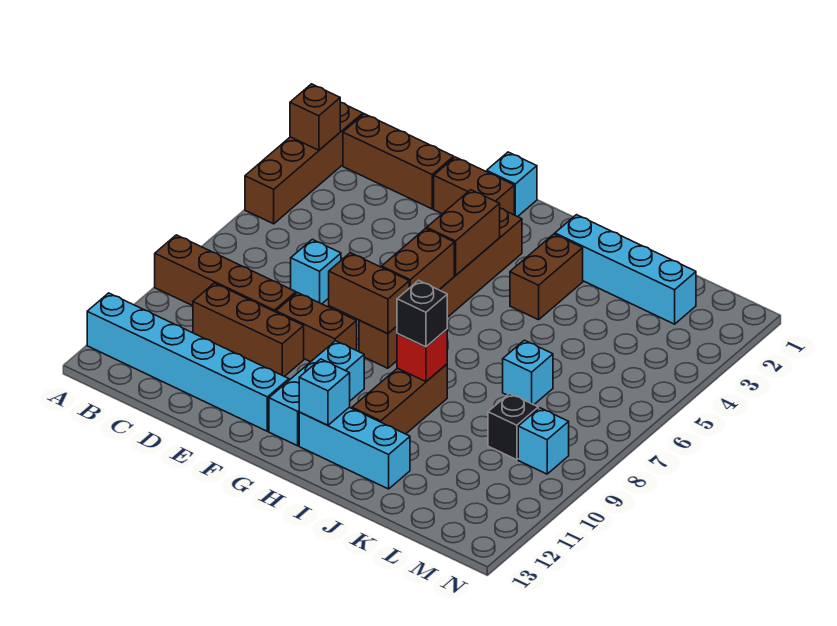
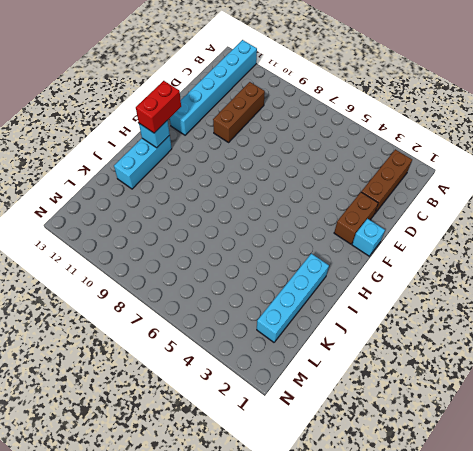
red brick G12:H12 level 3 -> none
none -> brown brick A2:A5 level 1
none -> brown brick A9:D9 level 1
none -> cyan brick D7 level 1

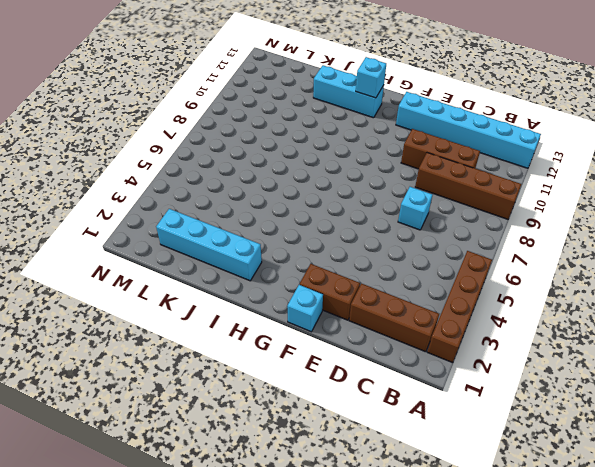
none -> brown brick E9:F9 level 1
none -> brown brick G3:G8 level 1
none -> cyan brick G10:G12 level 1

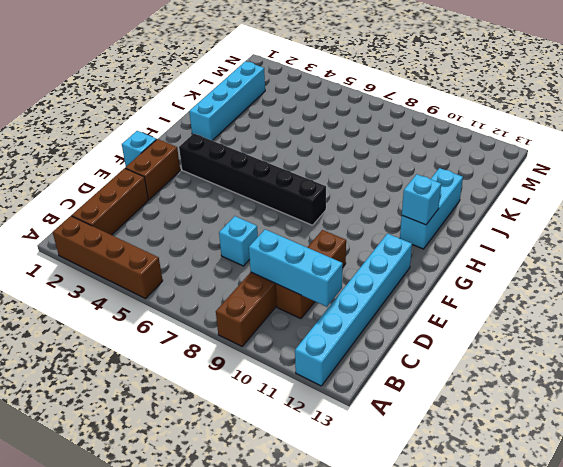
cyan brick C9:C11 level 2 -> cyan brick G10:G12 level 1
black brick G3:G8 level 1 -> brown brick G3:G8 level 1
none -> brown brick E9:F9 level 1
none -> brown brick I3:I4 level 1
none -> brown brick I9:I11 level 1

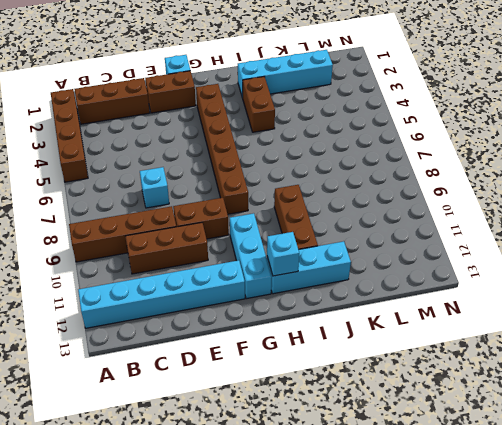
none -> cyan brick K7 level 1
none -> black brick L9 level 1
none -> cyan brick M9 level 1

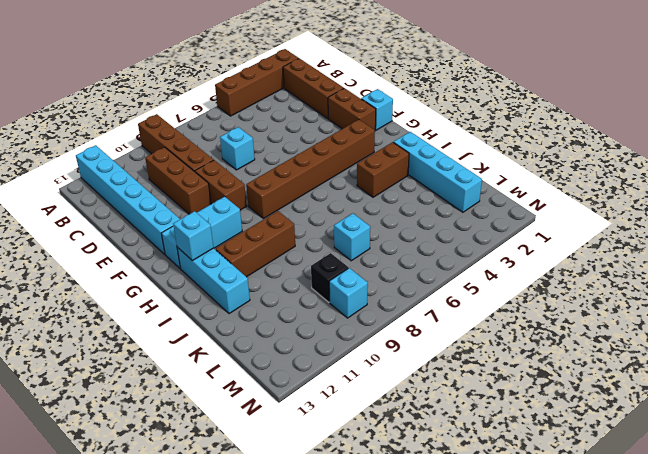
none -> brown brick A3 level 2
none -> brown brick F8:G8 level 2
none -> brown brick G4:G5 level 2

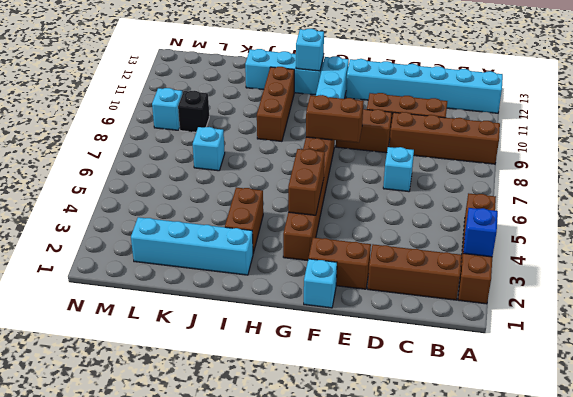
blue brick A3 level 2 -> brown brick A3 level 2
none -> brown brick G6:G7 level 2
none -> red brick I9 level 2
none -> black brick I9 level 3

